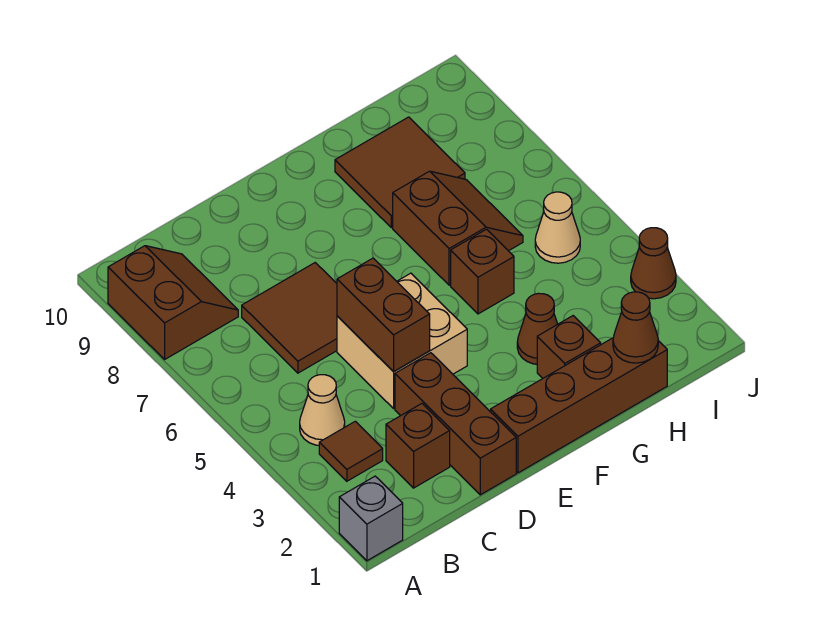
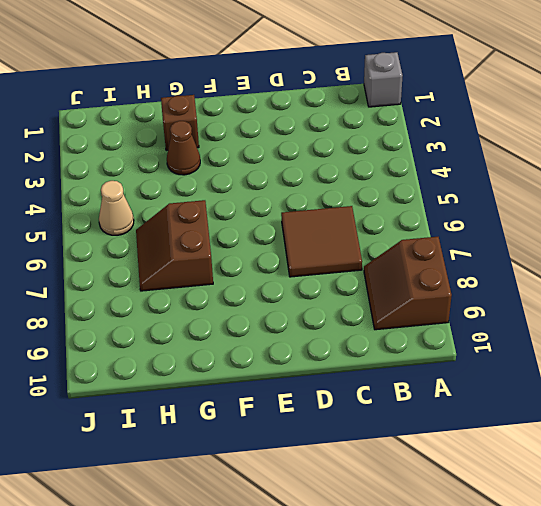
none -> brown tile B3 level 1
none -> tan cone B4 level 1
none -> brown brick C2 level 1

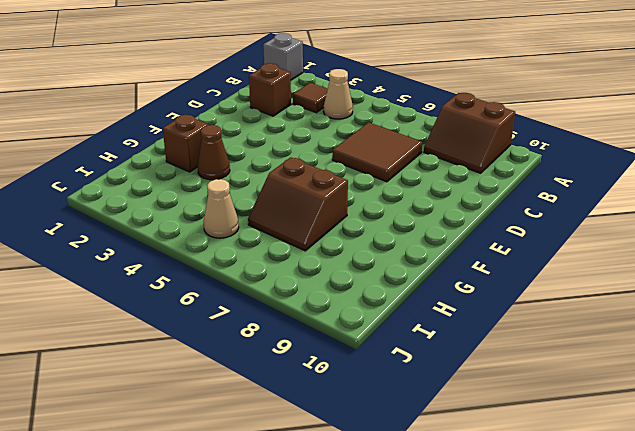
none -> brown brick D1:D3 level 1
none -> tan brick D4:E5 level 1
none -> brown brick E1:H1 level 1

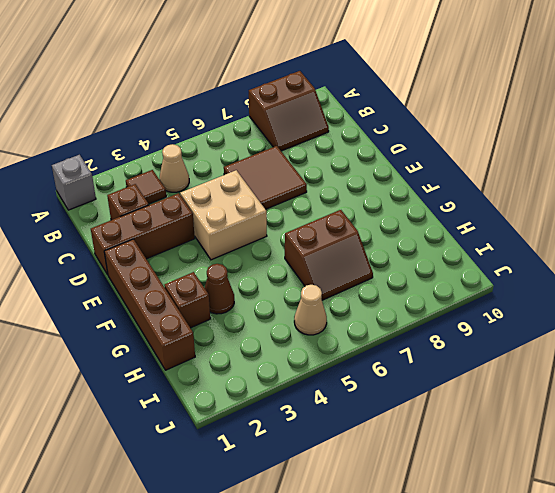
none -> brown brick G5 level 1
none -> brown tile G8:H9 level 1
none -> brown cone J3 level 1

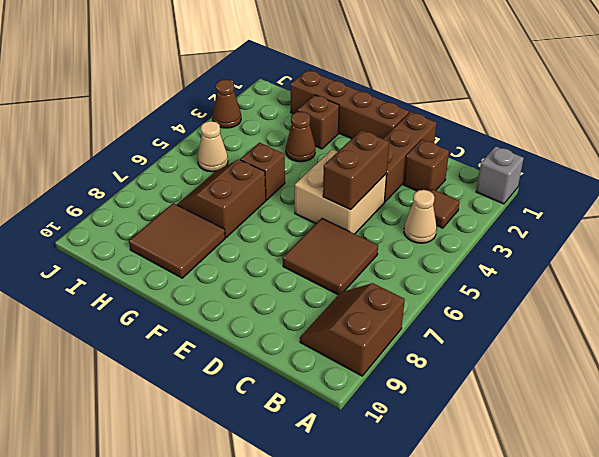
none -> brown cone H1 level 2

